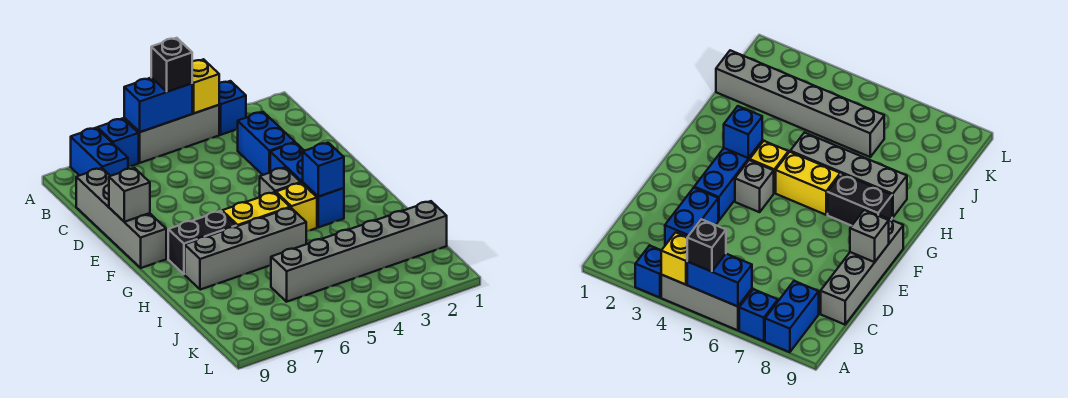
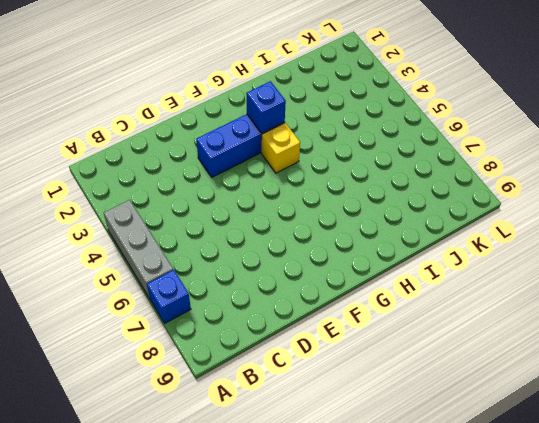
none -> blue brick A3 level 1
none -> blue brick A8:B8 level 1
none -> blue brick C3:D3 level 1

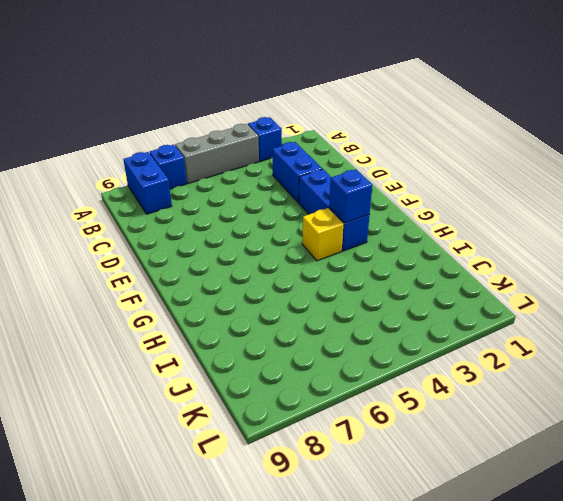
none -> grey brick C9:F9 level 1
none -> grey brick F4 level 1
none -> yellow brick G5:G6 level 1

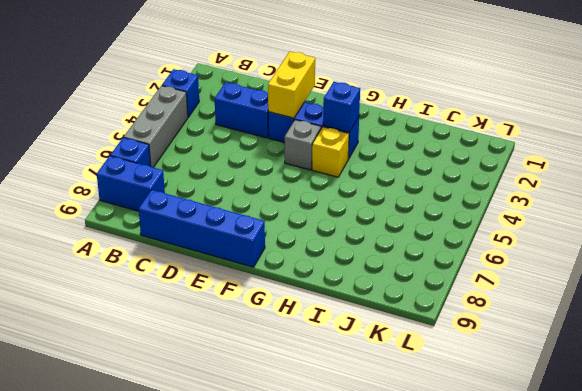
blue brick C9:F9 level 1 -> grey brick C9:F9 level 1
yellow brick E2:E3 level 2 -> yellow brick G5:G6 level 1
none -> black brick G7:G8 level 1
none -> grey brick H5:H8 level 1
none -> grey brick J1:J6 level 1

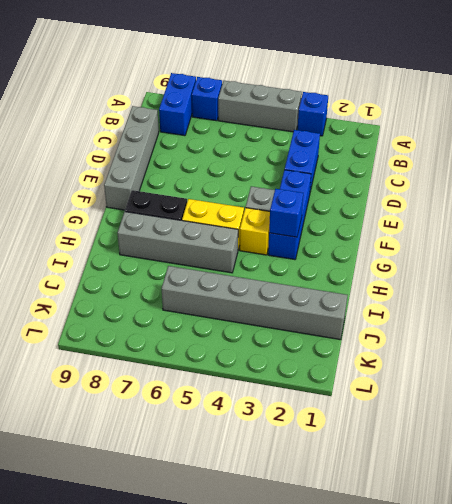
none -> yellow brick A4 level 2
none -> blue brick A5:A6 level 2
none -> grey brick E9 level 2

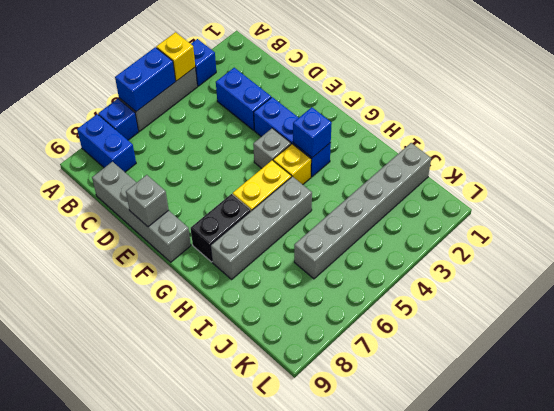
none -> black brick A5 level 3

